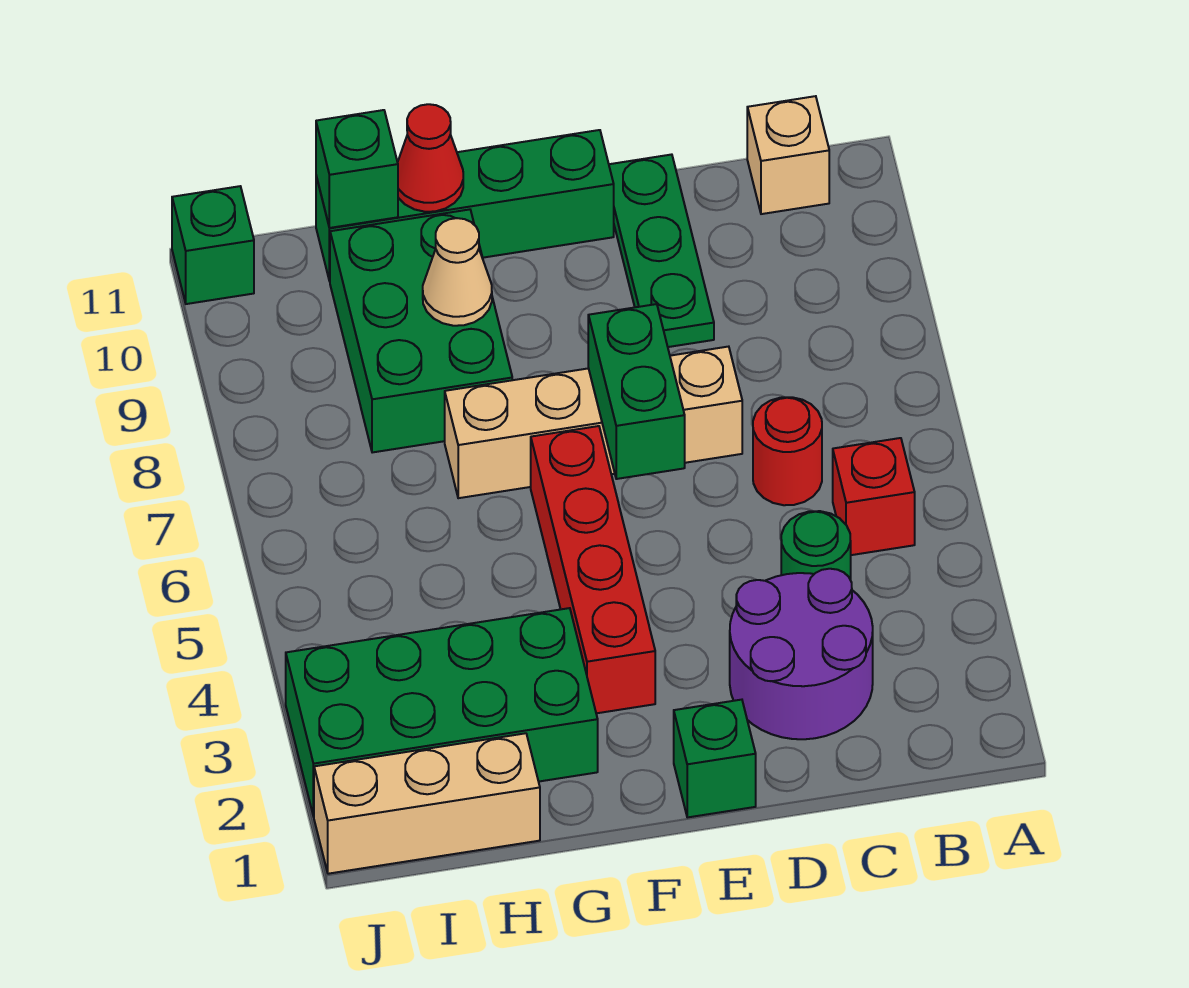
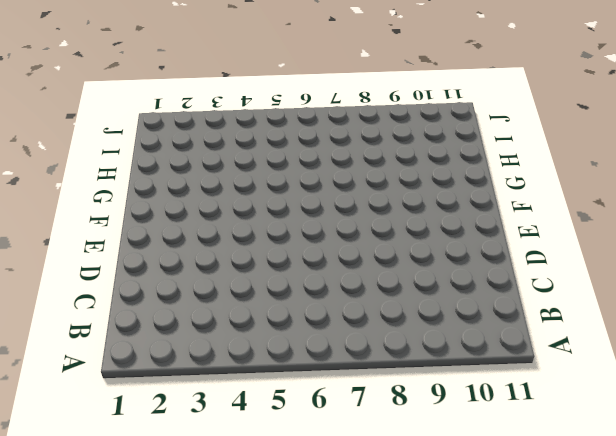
none -> red brick B5 level 1
none -> tan brick B11 level 1
none -> purple round brick C2:D3 level 1

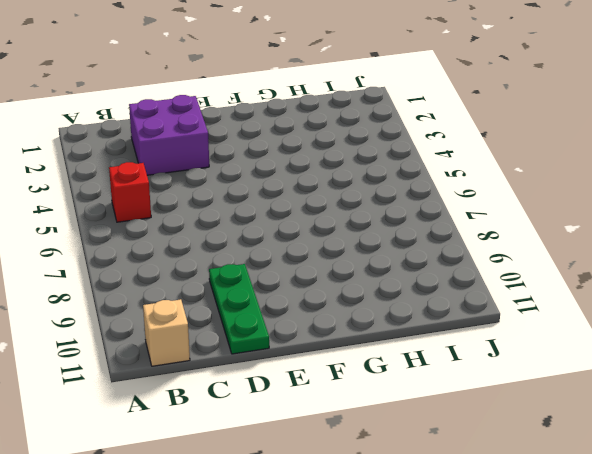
purple brick C2:D3 level 1 -> purple round brick C2:D3 level 1
none -> green round brick C4 level 1
none -> red round brick C6 level 1
none -> tan brick D7:G7 level 1

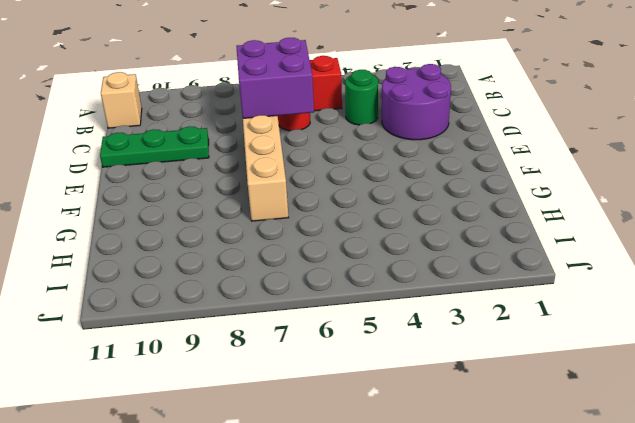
purple brick C6:D7 level 2 -> none
none -> green brick E1 level 1
none -> green brick E11:H11 level 1
none -> red brick F3:F6 level 1

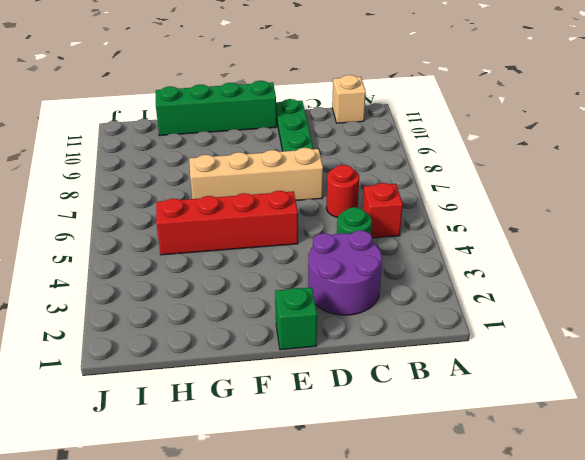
red brick E5:H5 level 1 -> red brick F3:F6 level 1
none -> green brick G2:J3 level 1
none -> green brick G8:H10 level 1
none -> tan brick H1:J1 level 1

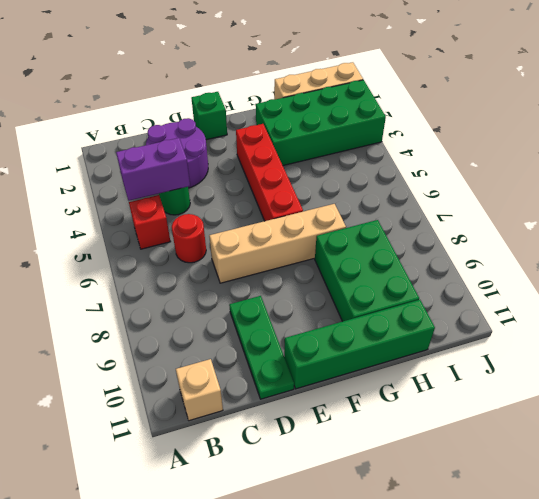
purple brick B4:C4 level 2 -> none
none -> green brick J11 level 1
none -> green brick E6:E7 level 2
none -> tan cone G9 level 2

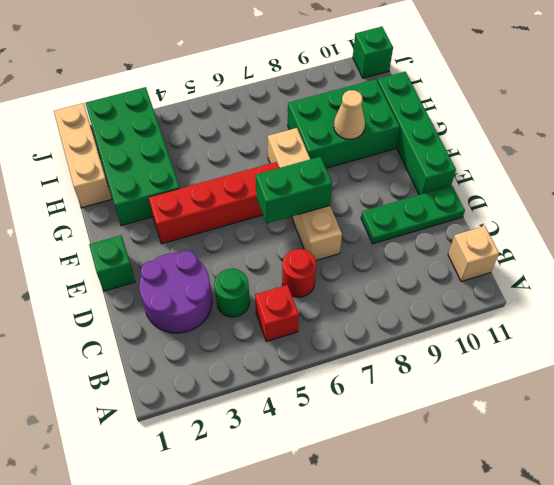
none -> red cone G11 level 2
none -> green brick H11 level 2

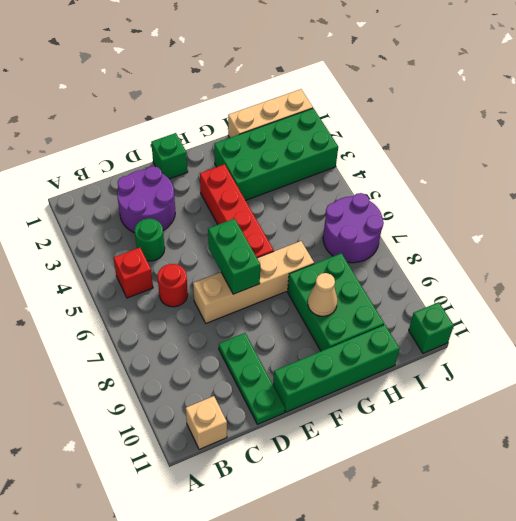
purple round brick I6:J7 level 1 -> none
none -> red cone G11 level 2
none -> green brick H11 level 2

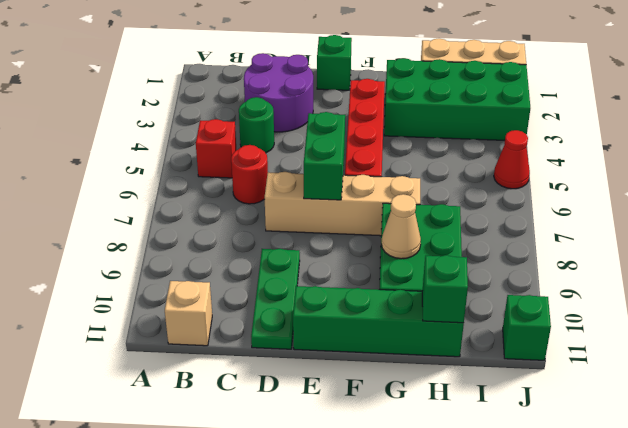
red cone J5 level 1 -> red cone G11 level 2

